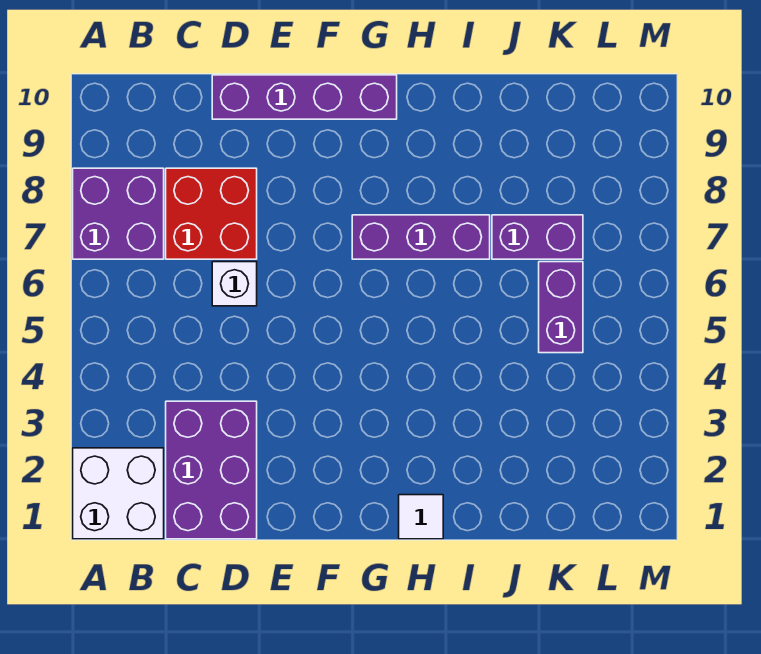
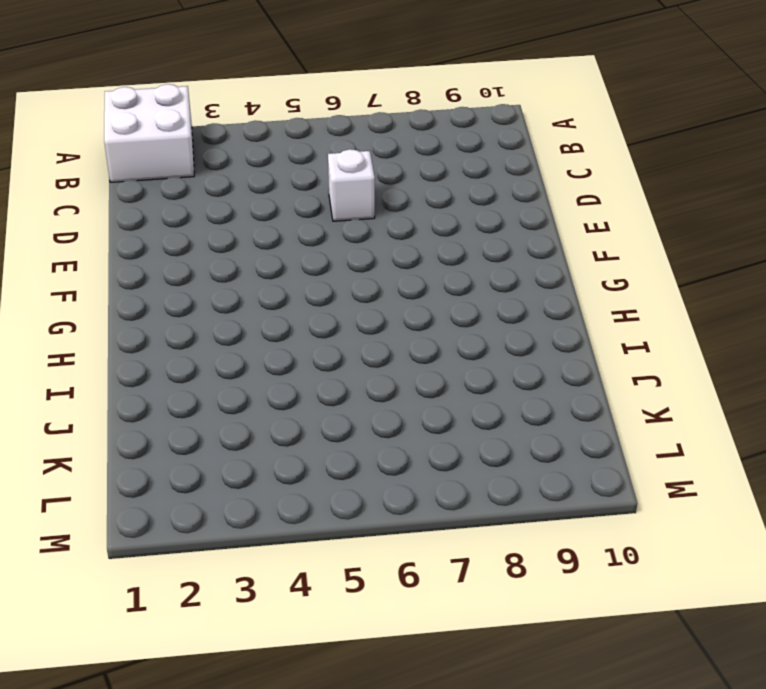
none -> purple brick A7:B8 level 1
none -> purple brick C1:D3 level 1

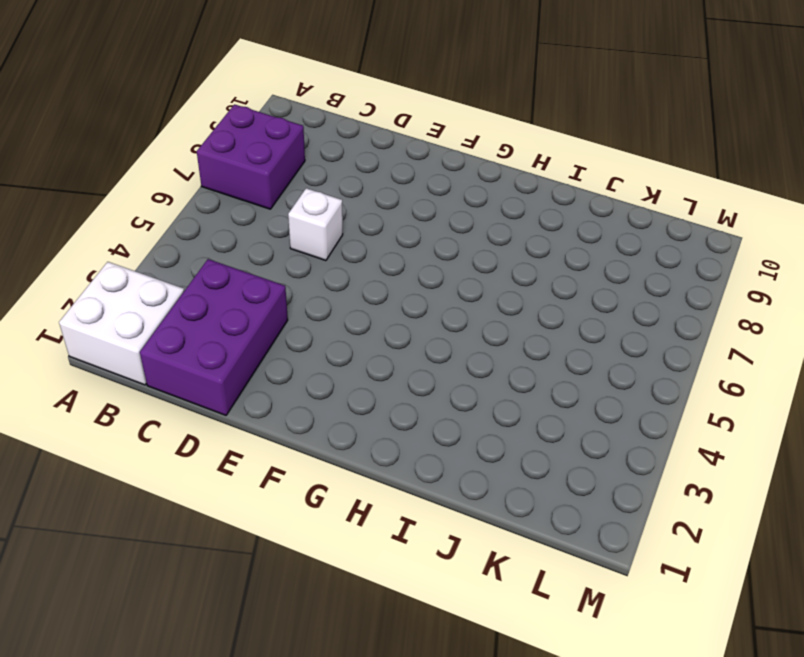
none -> red brick C7:D8 level 1
none -> purple brick D10:G10 level 1

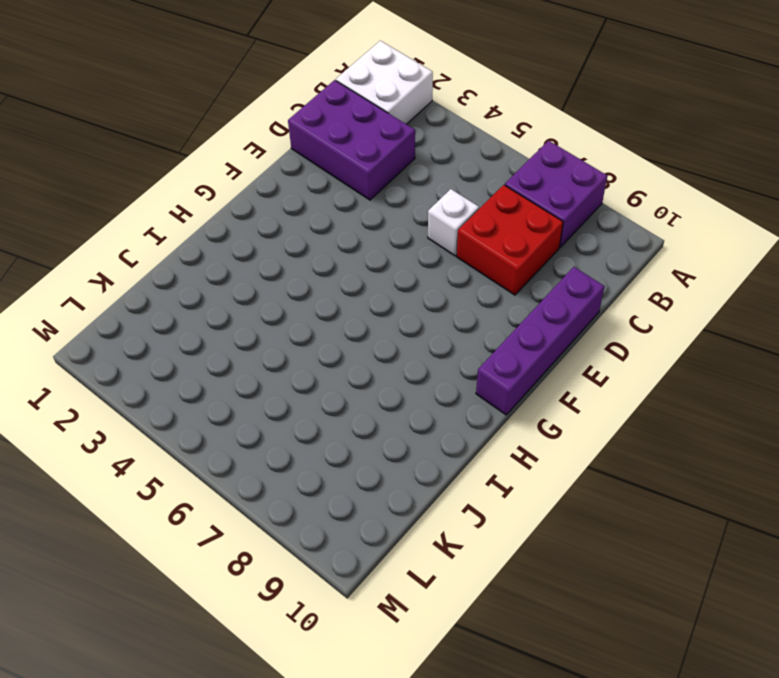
none -> purple brick G7:I7 level 1
none -> white tile H1 level 1

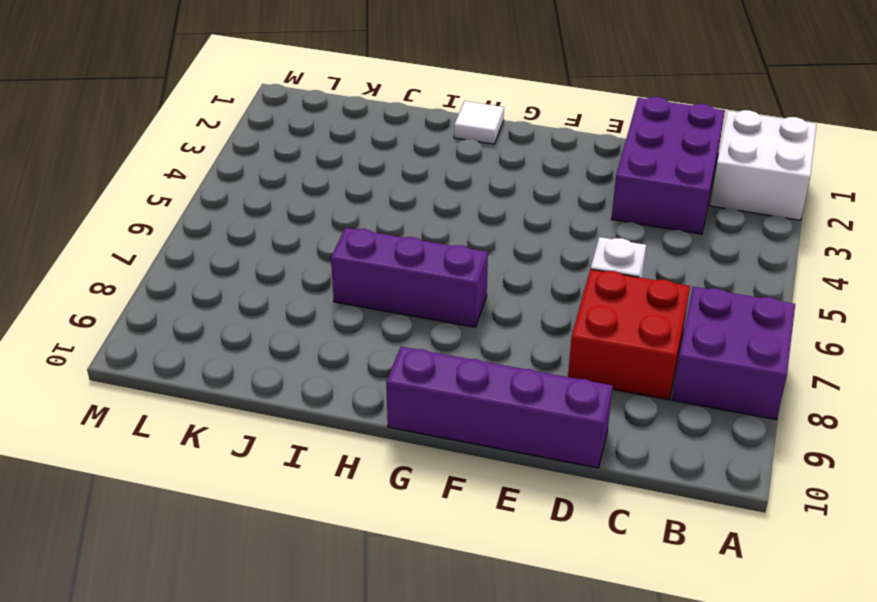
none -> purple brick J7:K7 level 1
none -> purple brick K5:K6 level 1

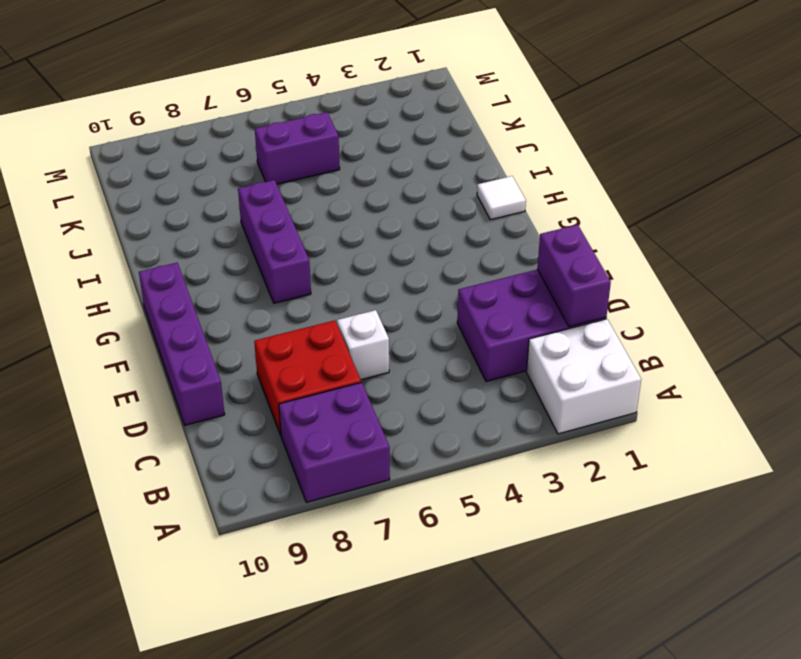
purple brick C1:D1 level 2 -> purple brick J7:K7 level 1

